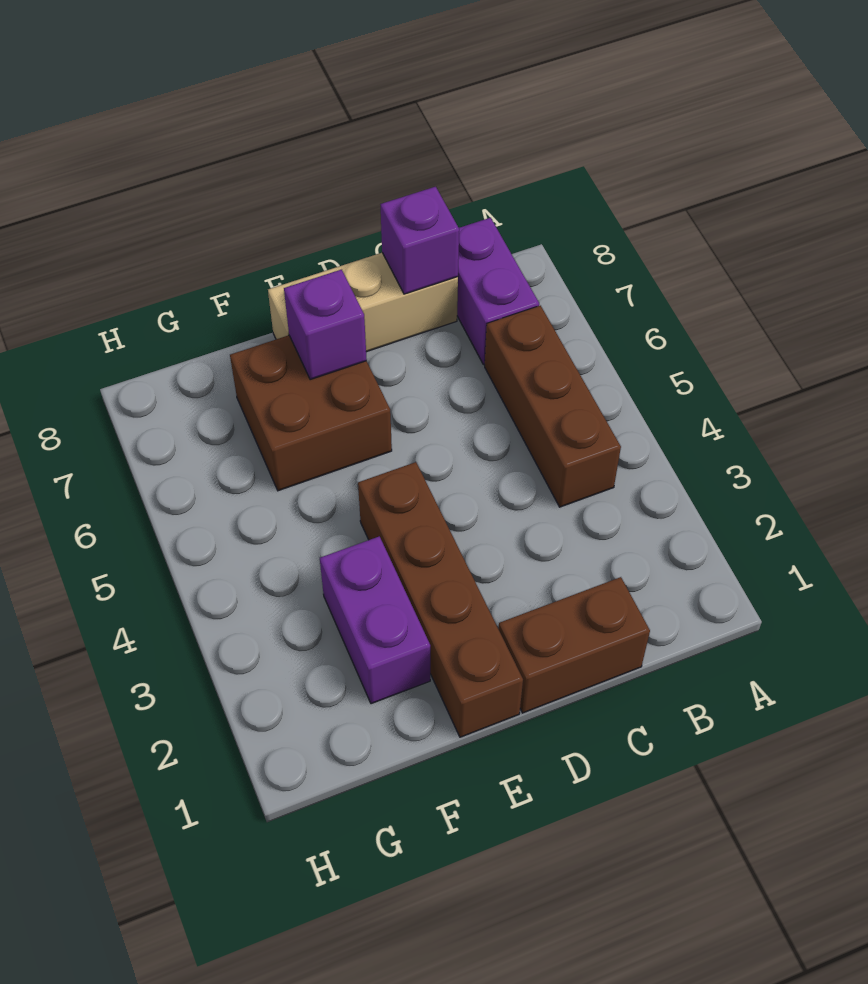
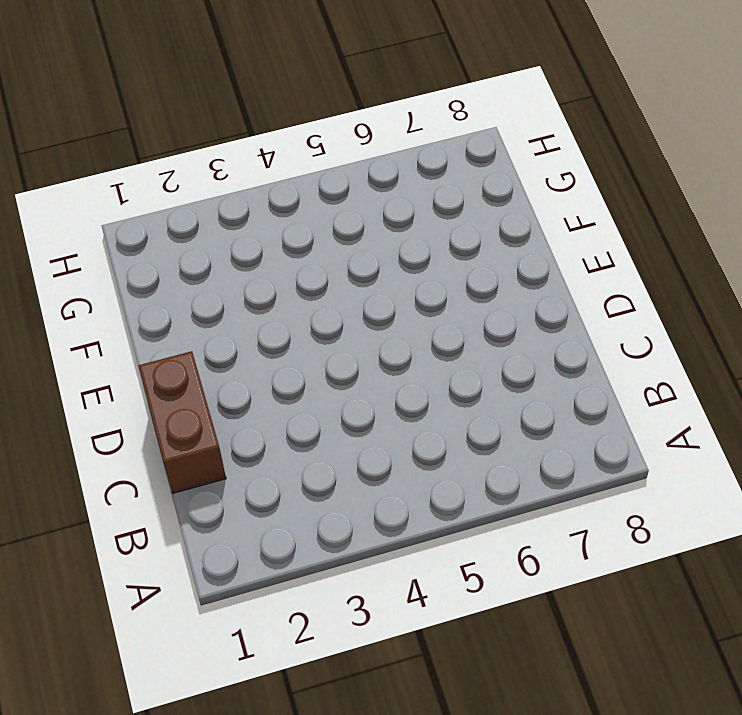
none -> brown brick B4:B6 level 1
none -> purple brick B7:B8 level 1

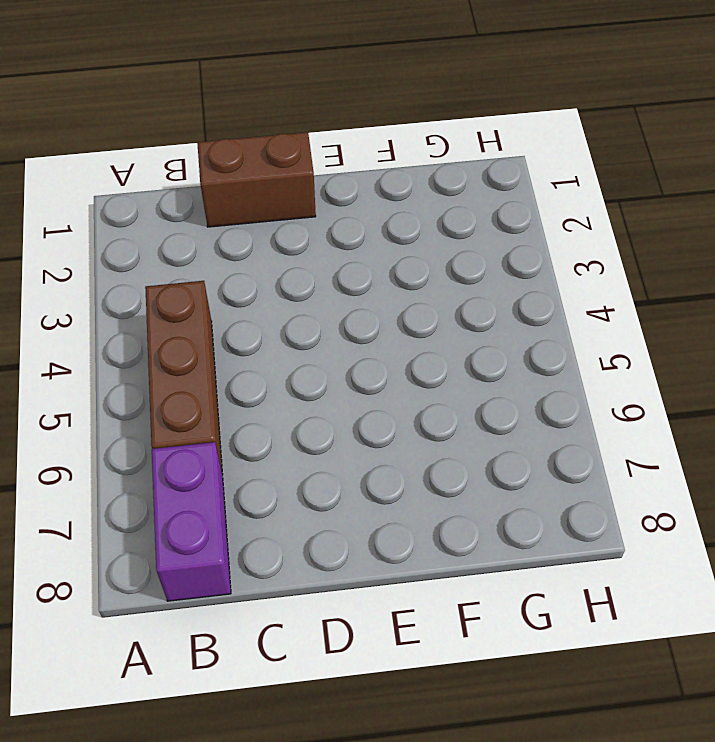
none -> tan brick C8:E8 level 1
none -> brown brick E1:E4 level 1

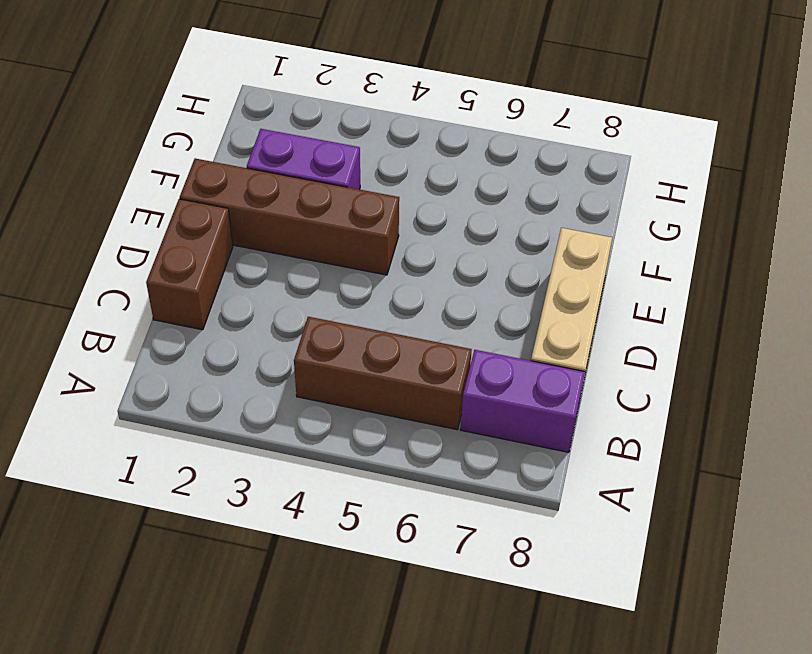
none -> brown brick E6:F7 level 1
none -> purple brick C8 level 2

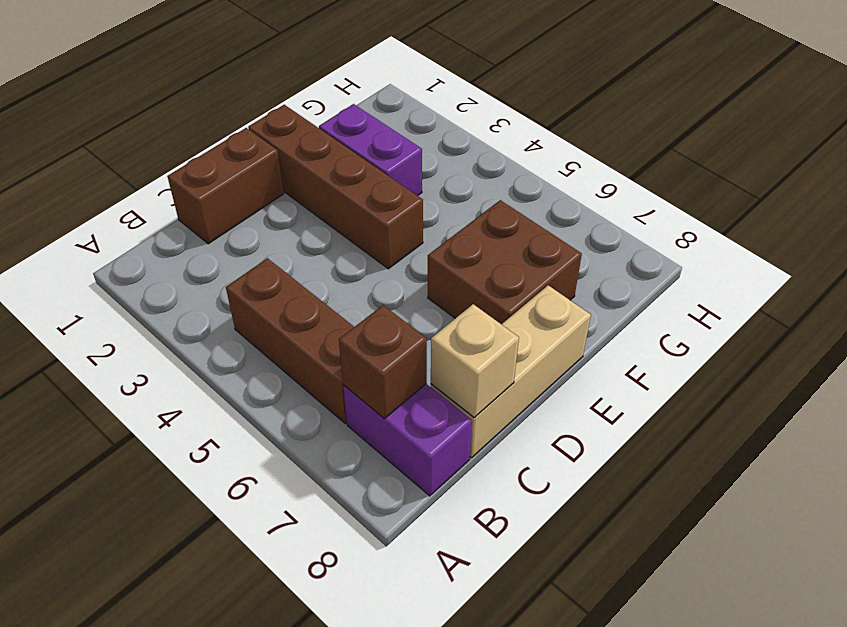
brown brick B7 level 2 -> none
tan brick C8 level 2 -> purple brick C8 level 2
none -> purple brick E7 level 2

